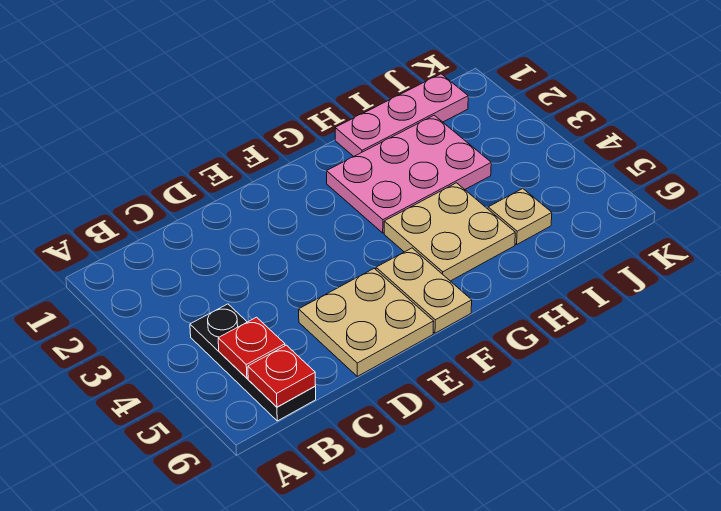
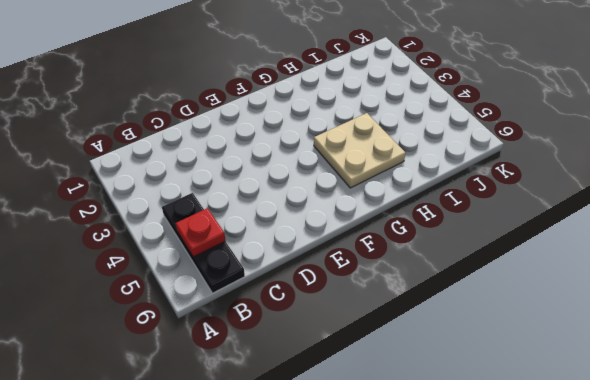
none -> tan plate D5:E6 level 1
none -> tan plate F5:F6 level 1

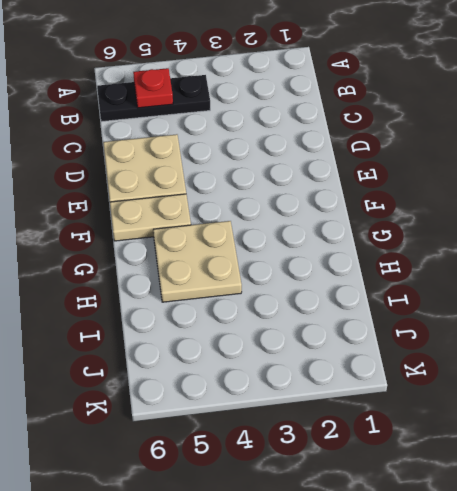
none -> pink plate G2:I3 level 1
none -> pink plate H1:J1 level 1

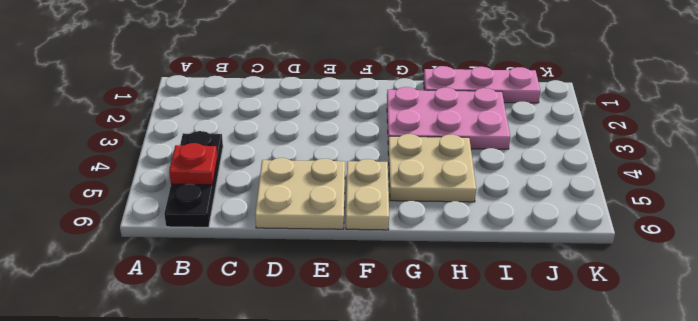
none -> tan plate I5 level 1
none -> red plate B6 level 2

